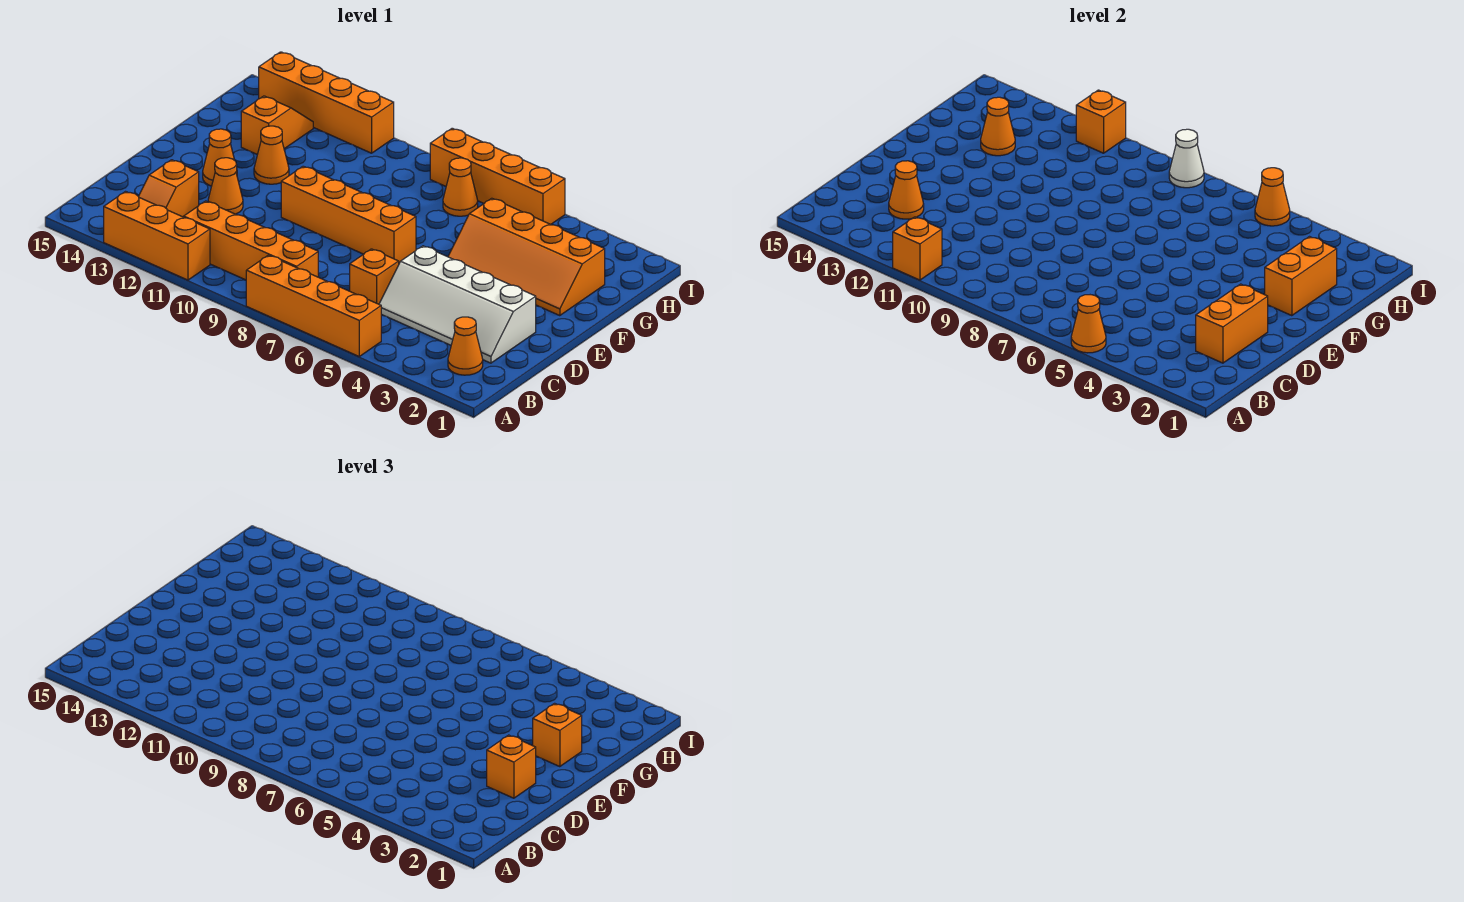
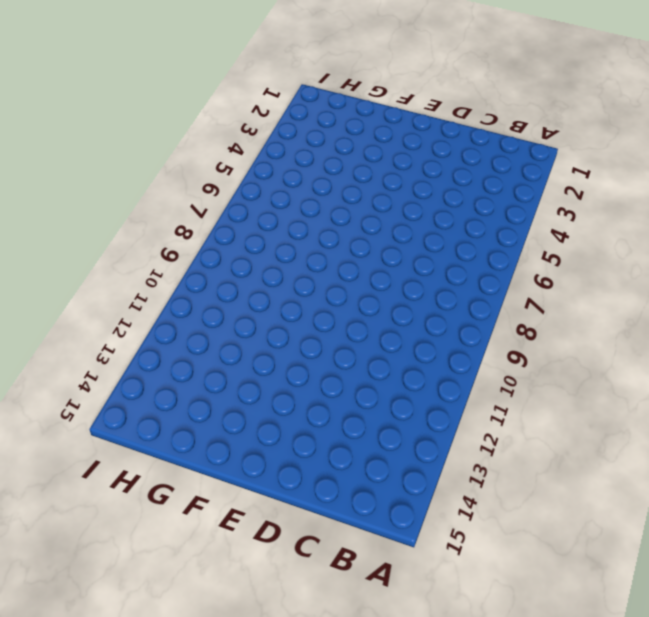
none -> orange brick A5:A8 level 1
none -> orange brick A11:A13 level 1
none -> orange cone B2 level 1

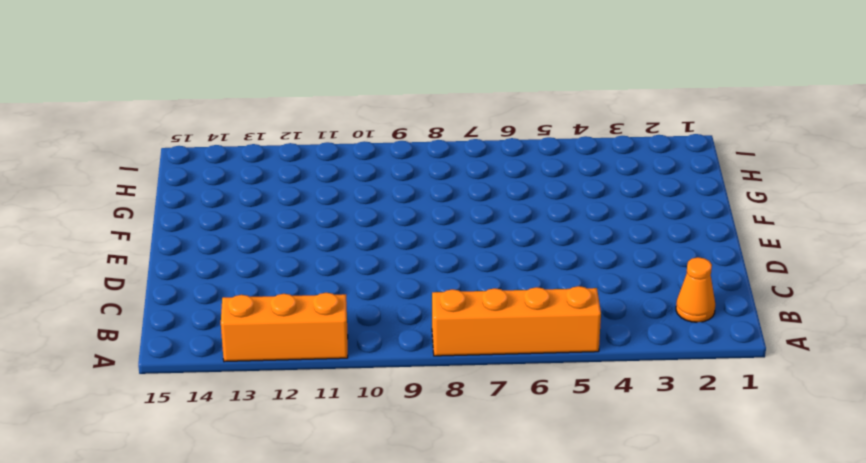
none -> orange brick B8:B11 level 1
none -> orange slope B13:C13 level 1 top C
none -> white slope C2:D5 level 1 top D

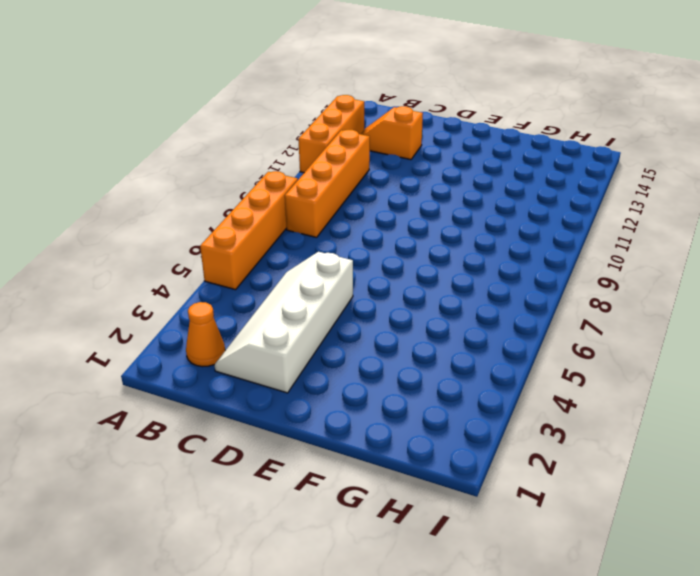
none -> orange brick C6 level 1
none -> orange cone D12 level 1
none -> orange brick E7:E10 level 1

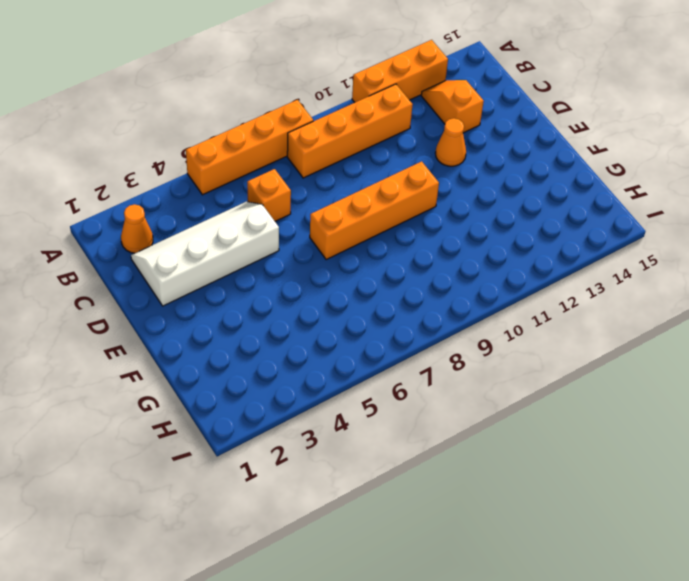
none -> orange cone E13 level 1
none -> orange slope F2:G5 level 1 top G
none -> orange cone F12 level 1

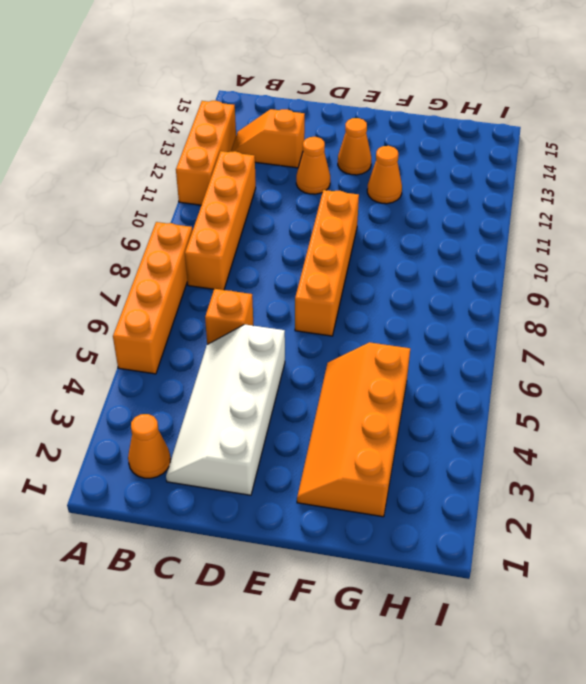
none -> orange slope G13:H13 level 1 top G
none -> orange cone H7 level 1
none -> orange brick I5:I8 level 1

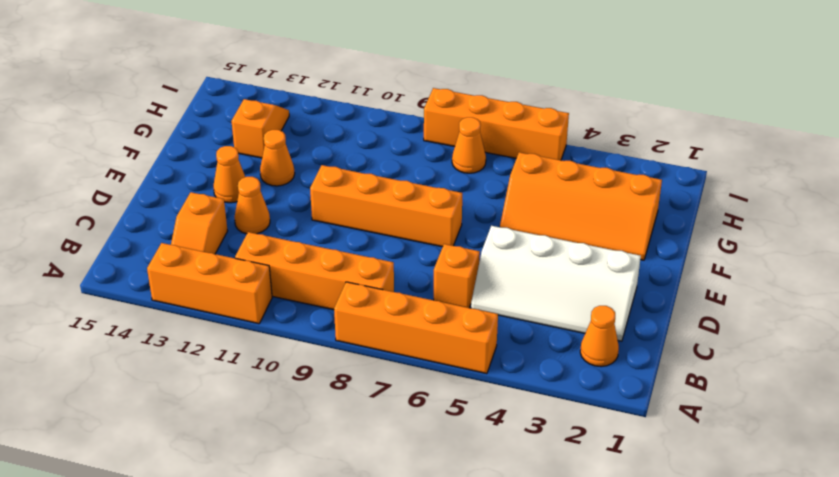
none -> orange brick I11:I14 level 1
none -> orange cone A5 level 2
none -> orange brick A11 level 2

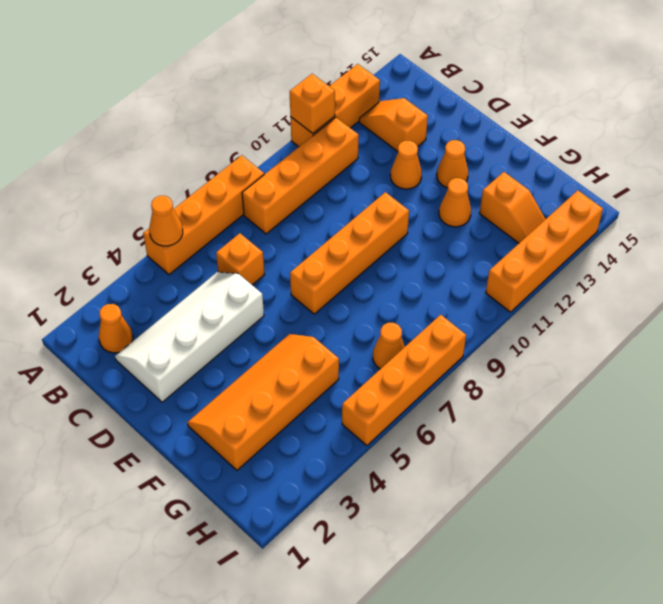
none -> orange brick C2:D2 level 2
none -> orange cone C13 level 2
none -> orange brick F2:G2 level 2

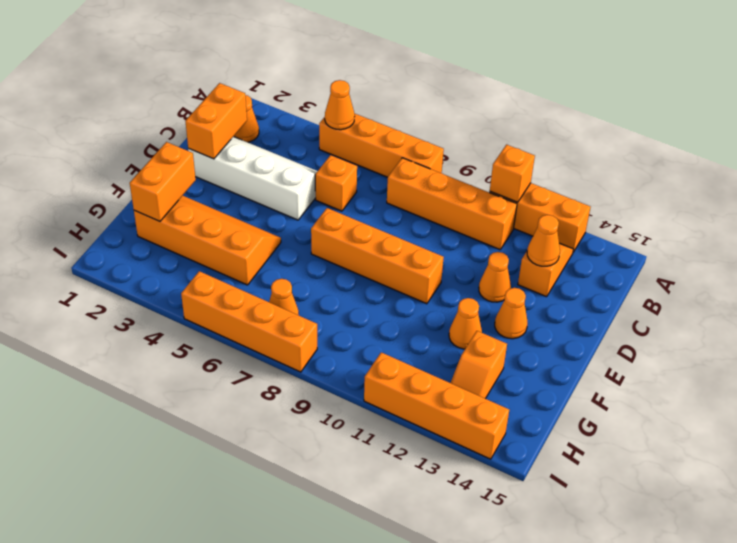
none -> orange cone G13 level 2
none -> orange cone I5 level 2
none -> white cone I8 level 2

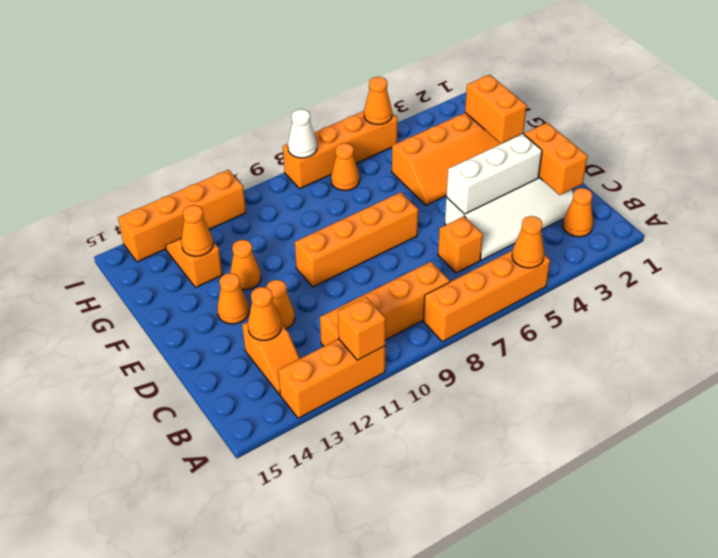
white brick D3:D5 level 2 -> none
none -> orange brick I11 level 2
none -> orange brick D2 level 3
none -> orange brick F2 level 3

